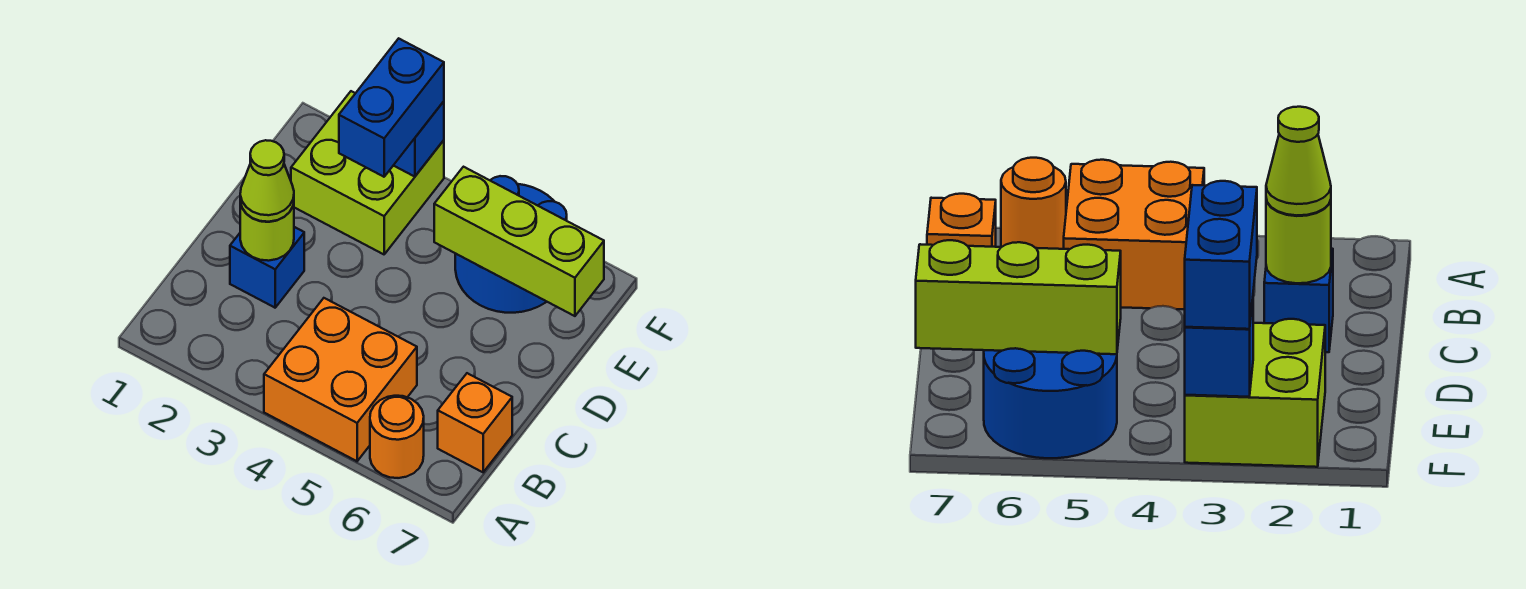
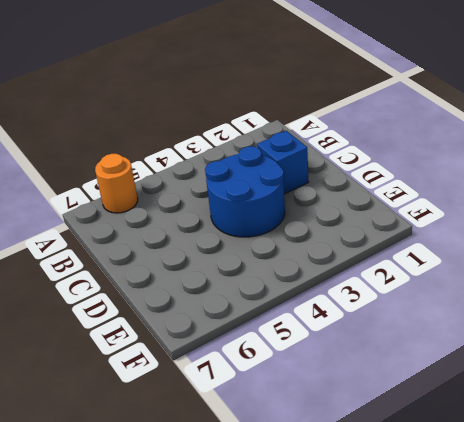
blue round brick C3:D4 level 1 -> blue round brick E5:F6 level 1
none -> orange brick A4:B5 level 1
none -> orange brick B7 level 1

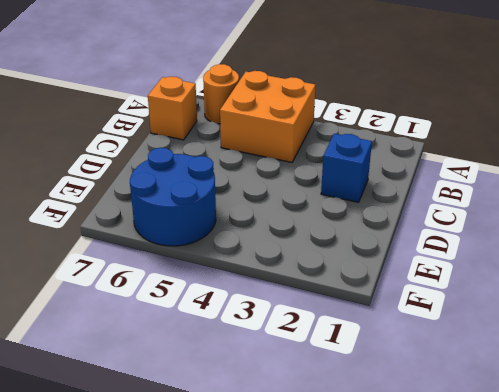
none -> lime brick E2:F3 level 1
none -> lime round brick C2 level 2

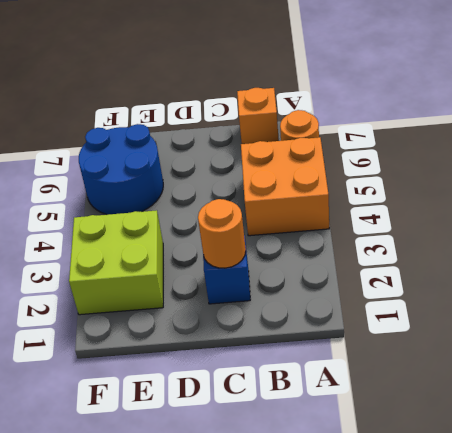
orange round brick C2 level 2 -> lime round brick C2 level 2
none -> lime brick E5:E7 level 2
none -> blue brick F3 level 2

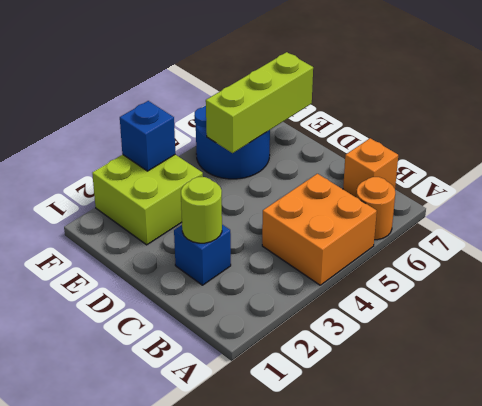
none -> lime cone C2 level 3
none -> blue brick E3:F3 level 3

